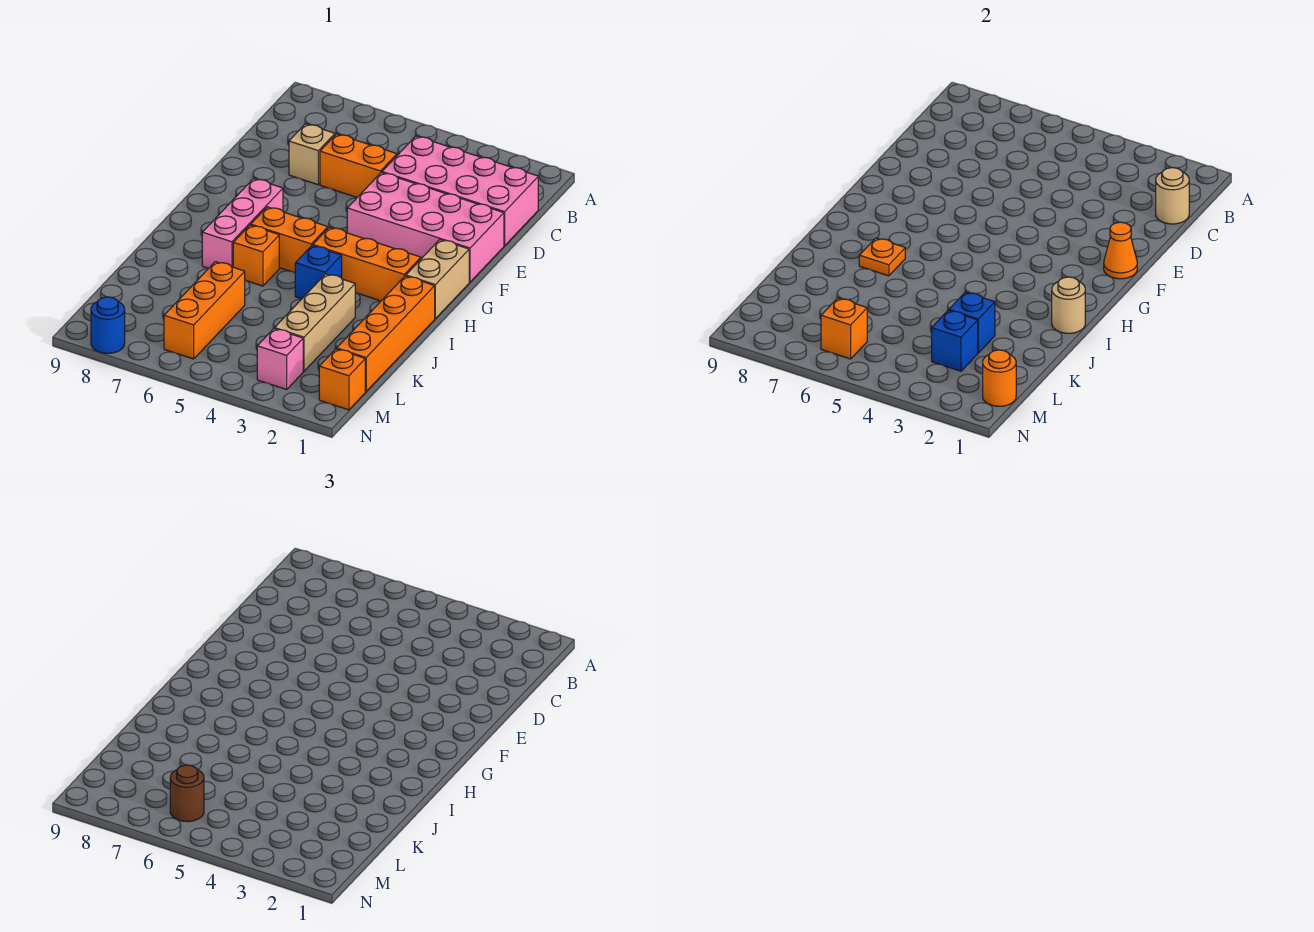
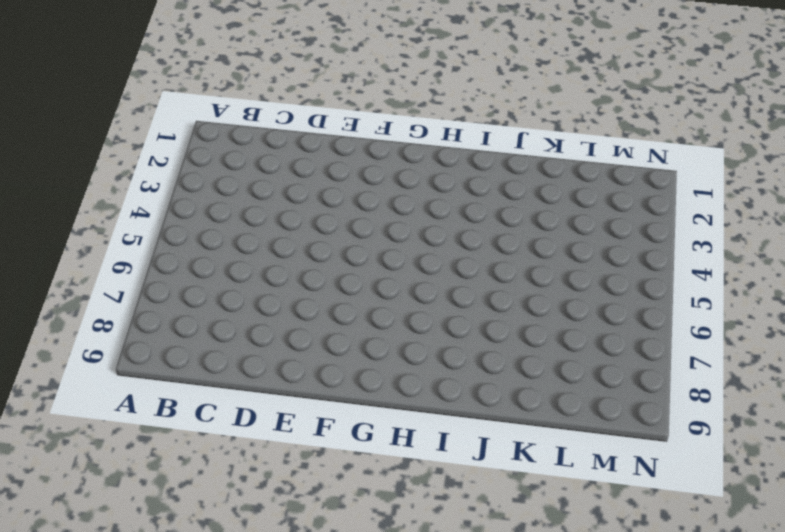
none -> pink brick C1:D4 level 1
none -> orange brick D5:D6 level 1
none -> tan brick D7 level 1

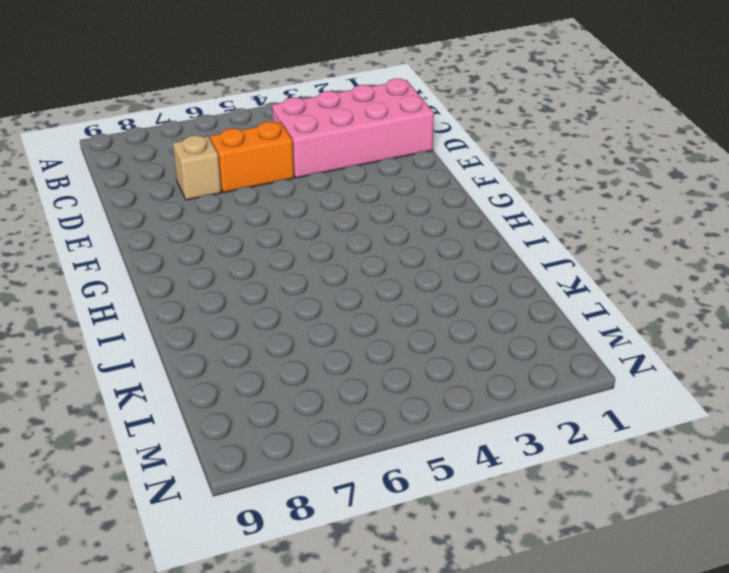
none -> pink brick E1:F4 level 1
none -> tan brick G1:H1 level 1
none -> pink brick G7:I7 level 1

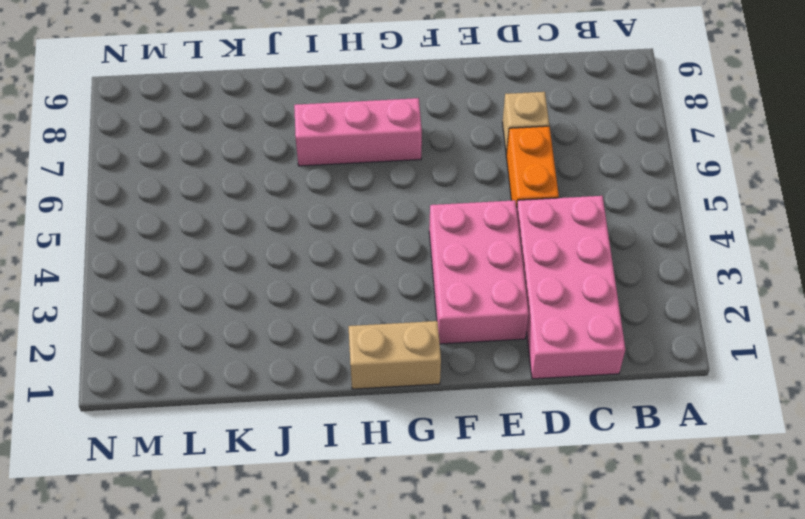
pink brick E2:F4 level 1 -> pink brick E1:F4 level 1
none -> orange brick H2:H4 level 1
none -> orange brick H5:H6 level 1
none -> orange brick I1:L1 level 1

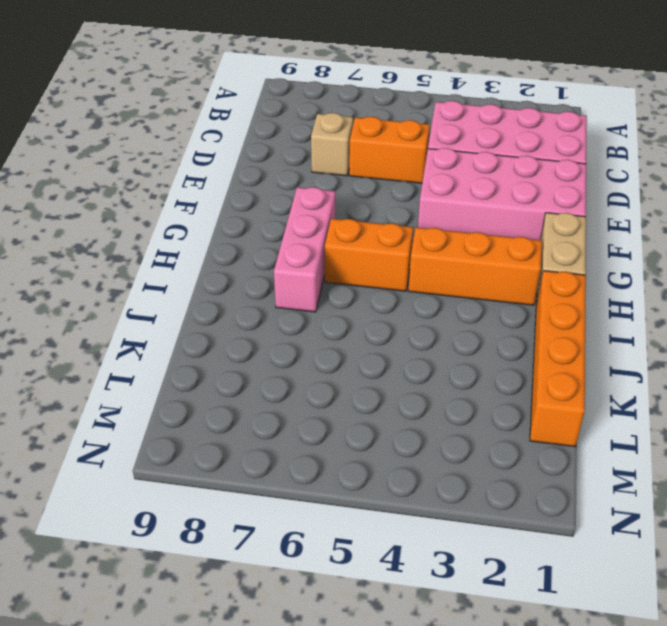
none -> blue brick I4 level 1
none -> orange brick I6 level 1
none -> tan brick J3:L3 level 1

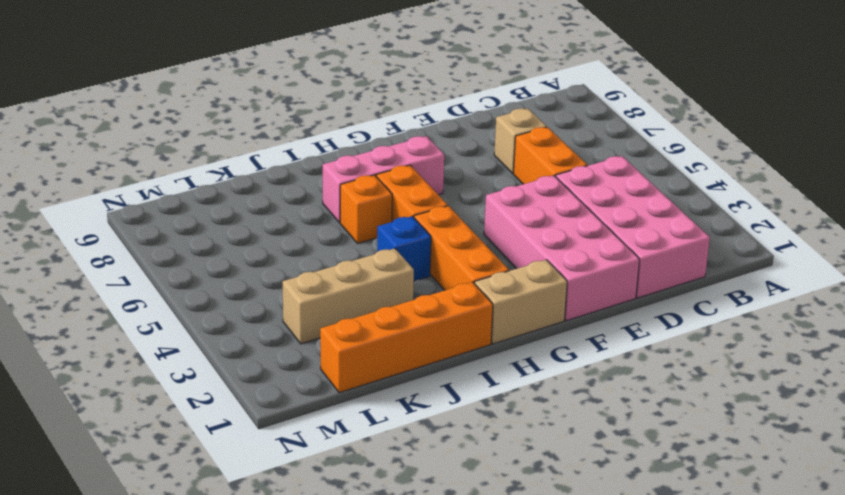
none -> orange brick K6:M6 level 1
none -> orange brick M1 level 1
none -> pink brick M3 level 1

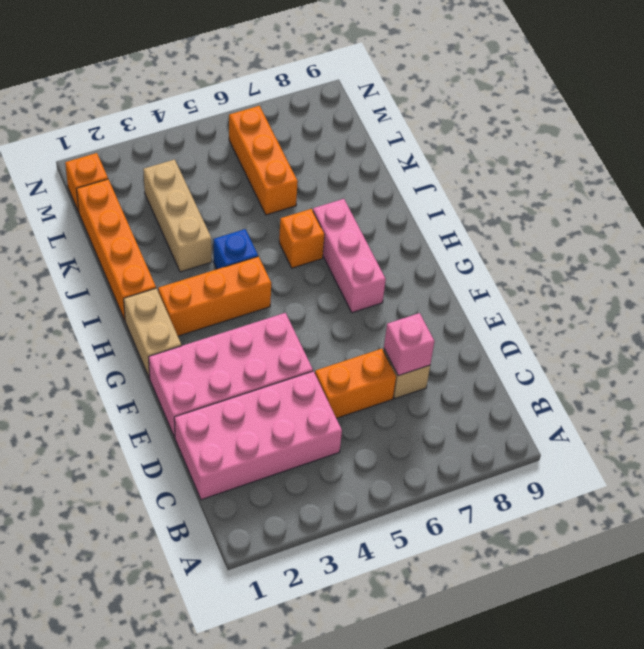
pink brick D7 level 2 -> pink brick M3 level 1
none -> orange brick H5:H6 level 1
none -> blue round brick N8 level 1
none -> tan round brick C1 level 2

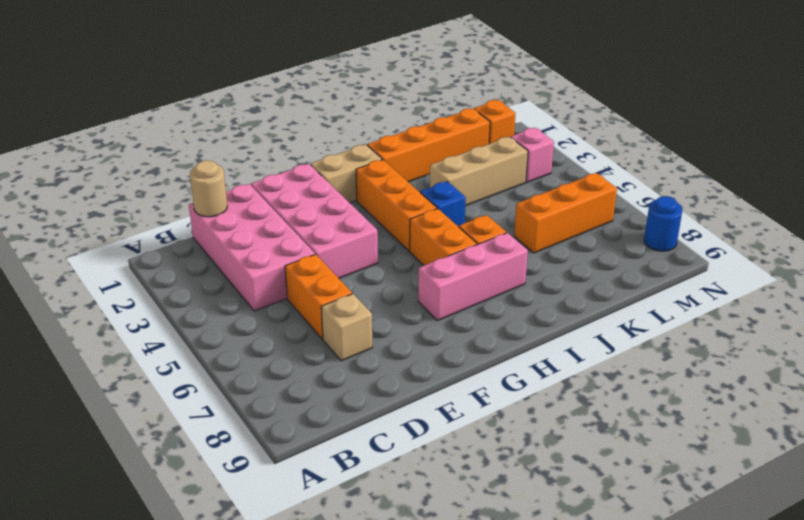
none -> orange cone F1 level 2
none -> tan round brick I1 level 2
none -> orange plate I7 level 2

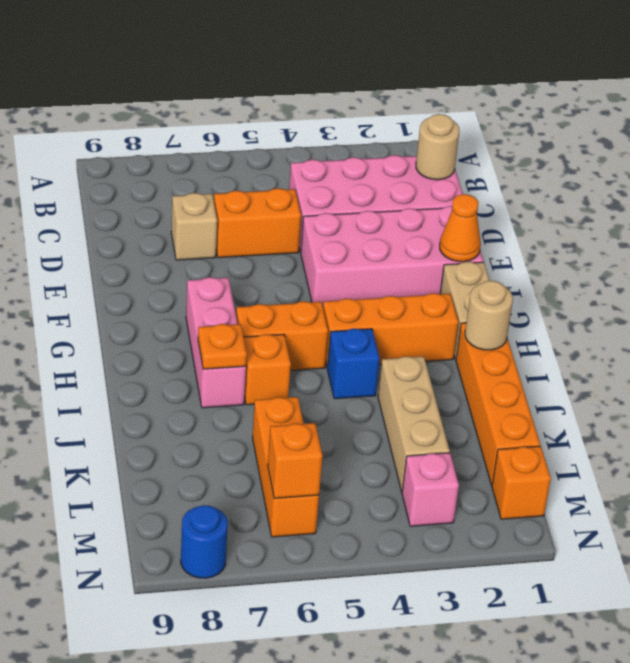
none -> blue brick K3 level 2
none -> blue brick L3 level 2
none -> orange round brick M1 level 2

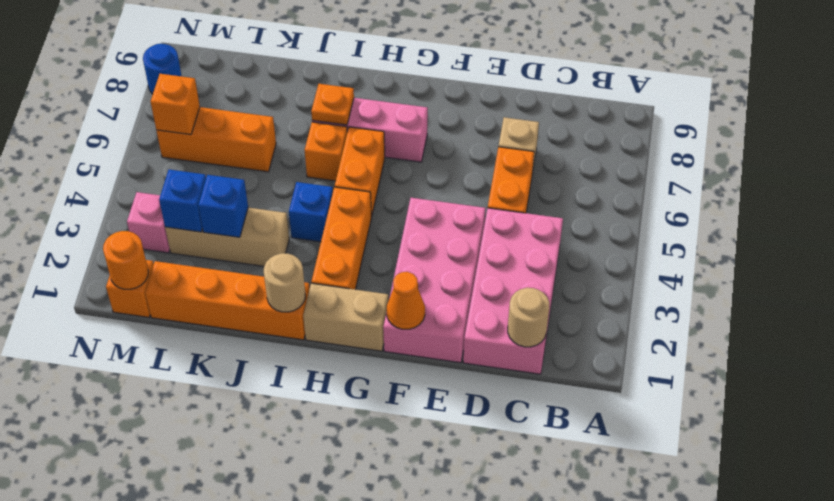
none -> brown round brick M6 level 3

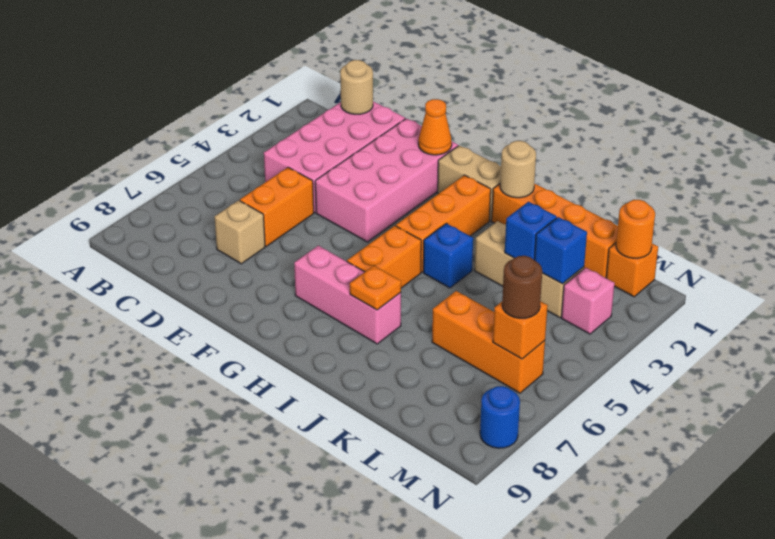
none -> orange brick I6 level 1

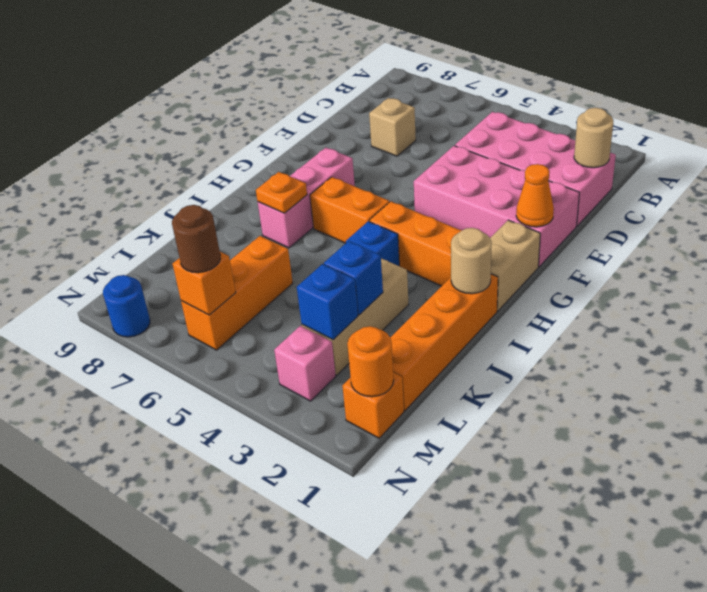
none -> orange brick D5:D6 level 1
none -> orange brick I6 level 1

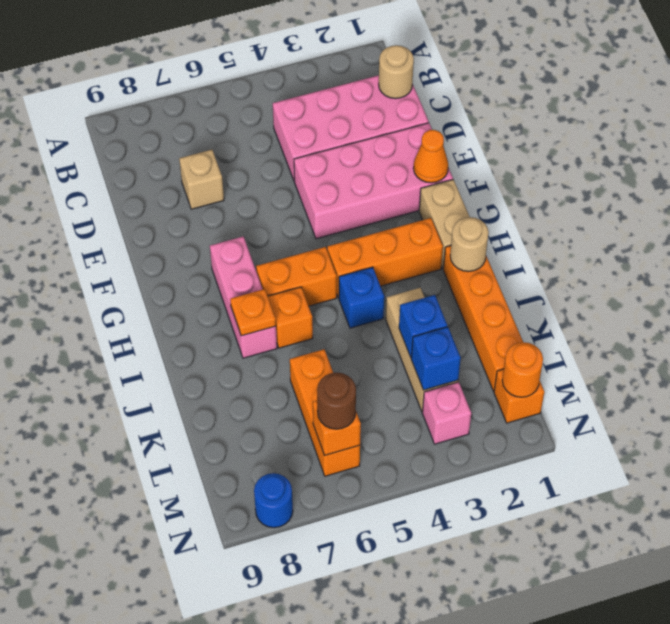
none -> orange brick D5:D6 level 1

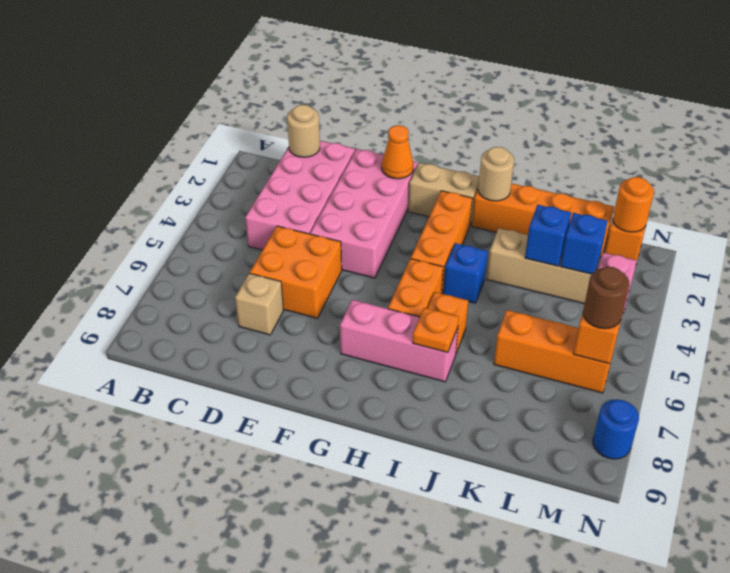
orange brick D5:E6 level 1 -> orange brick D5:D6 level 1

